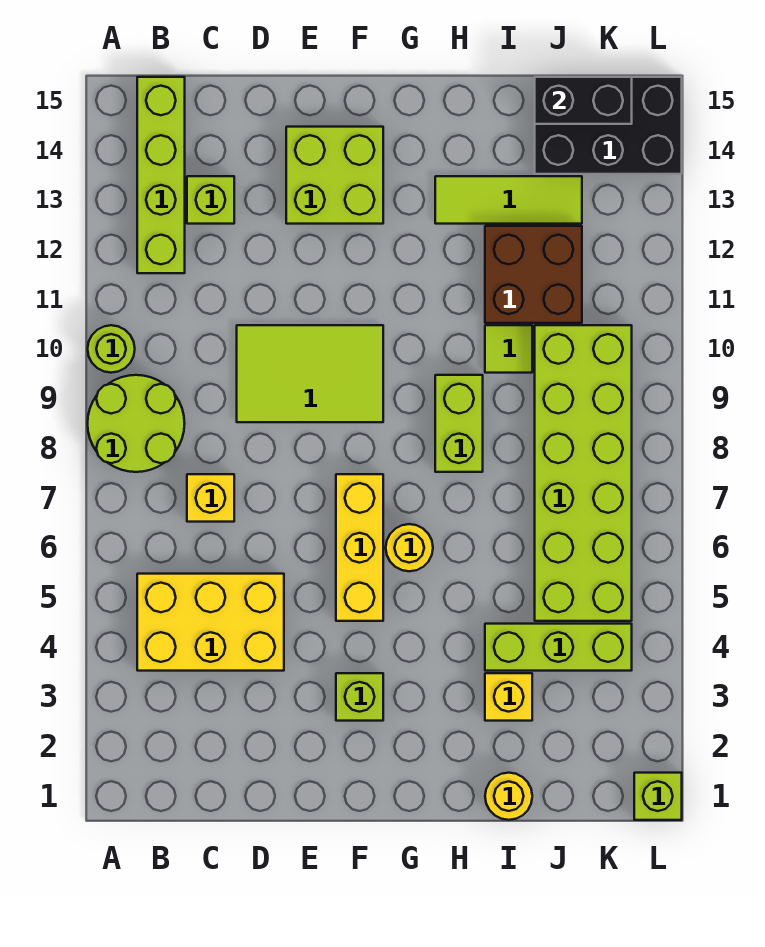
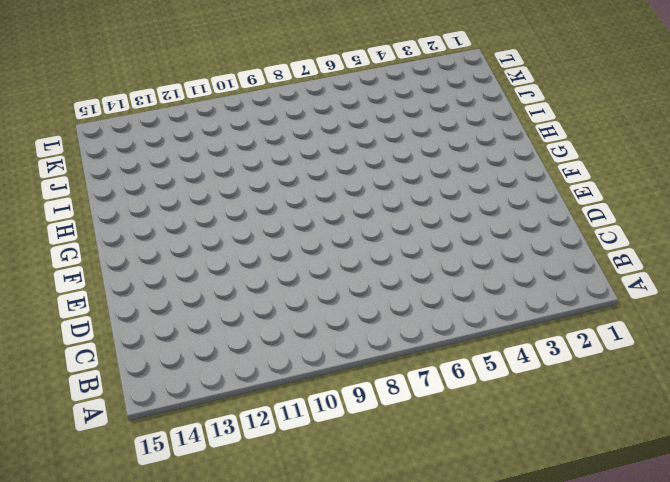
none -> lime round brick A8:B9 level 1
none -> lime round brick A10 level 1
none -> yellow brick B4:D5 level 1

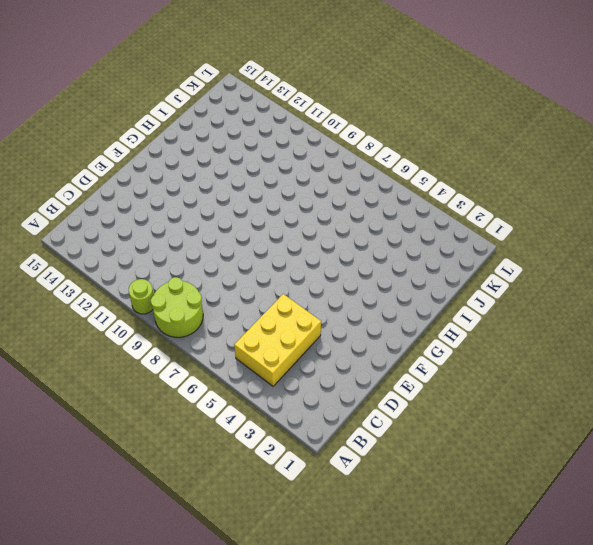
none -> lime brick B12:B15 level 1
none -> yellow brick C7 level 1
none -> lime brick C13 level 1

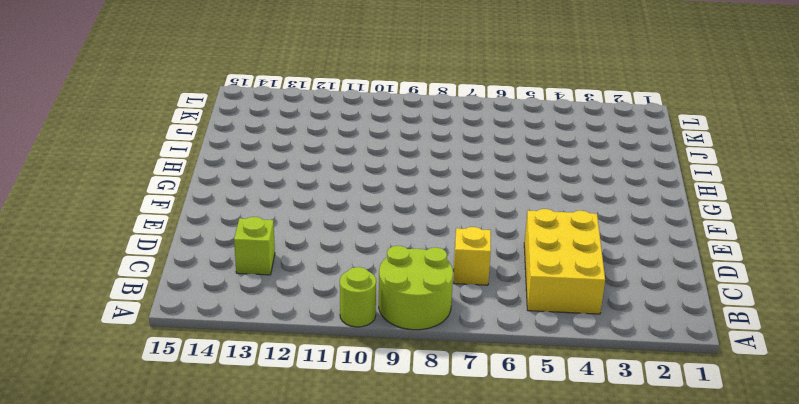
none -> lime brick B12:B15 level 1
none -> lime tile D9:F10 level 1
none -> lime brick E13:F14 level 1

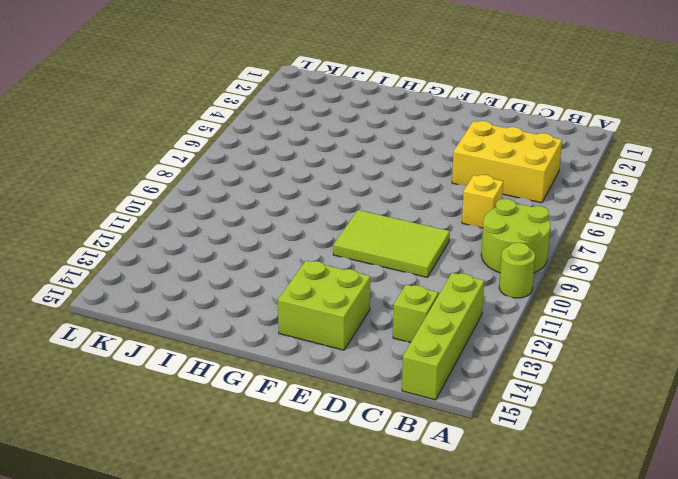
none -> lime brick F3 level 1
none -> yellow brick F5:F7 level 1
none -> yellow round brick G6 level 1

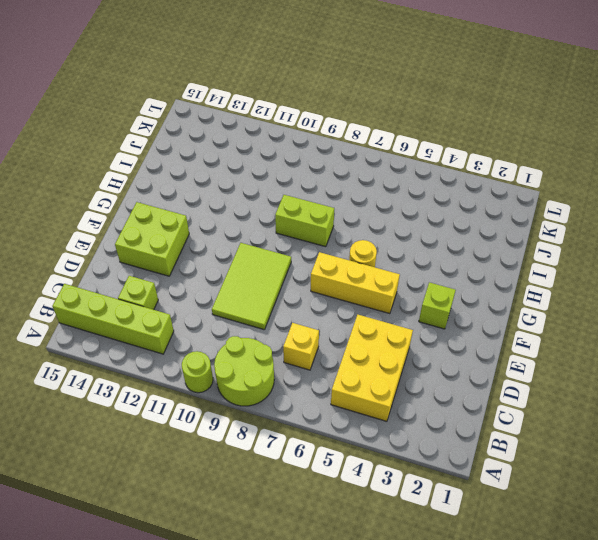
none -> lime tile H13:J13 level 1
none -> yellow round brick I1 level 1
none -> yellow brick I3 level 1

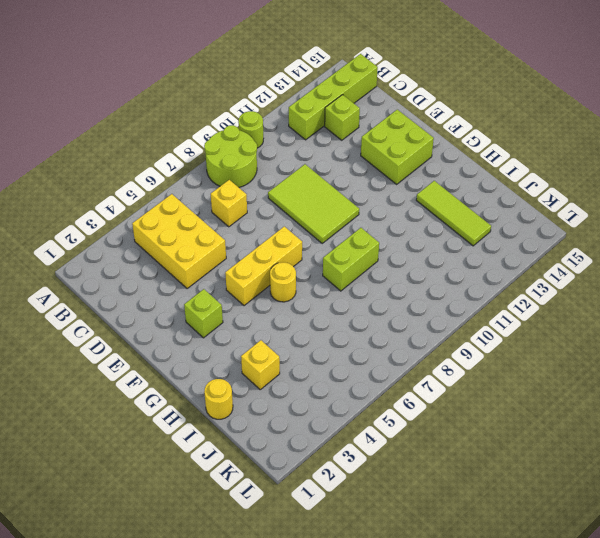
none -> lime brick I4:K4 level 1
none -> lime tile I10 level 1
none -> brown brick I11:J12 level 1

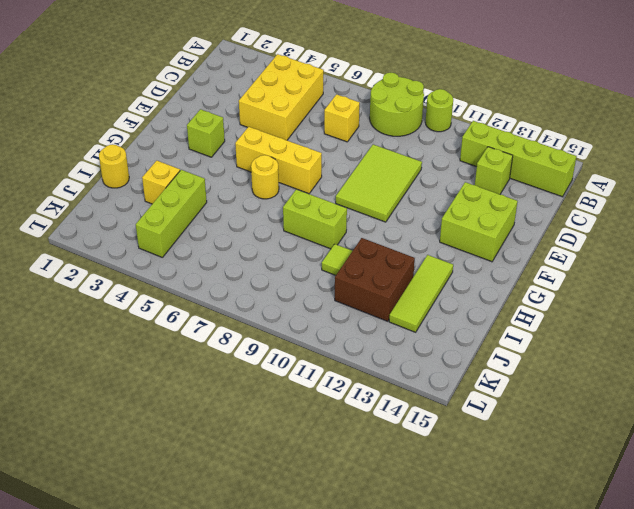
none -> lime brick J5:K10 level 1
none -> black brick J14:L15 level 1
none -> lime brick L1 level 1

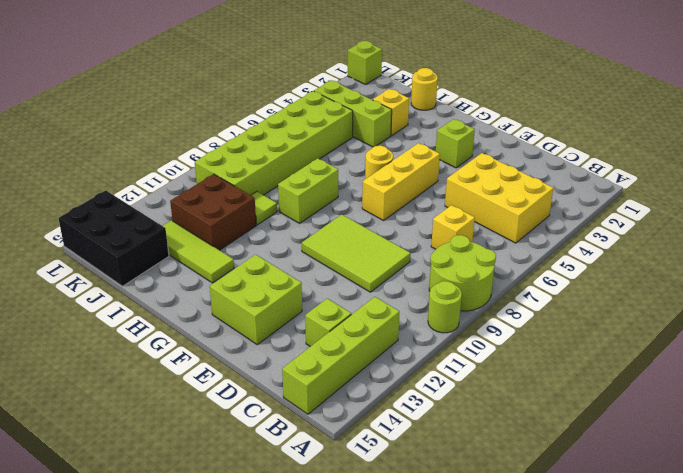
none -> black brick J15:K15 level 2

